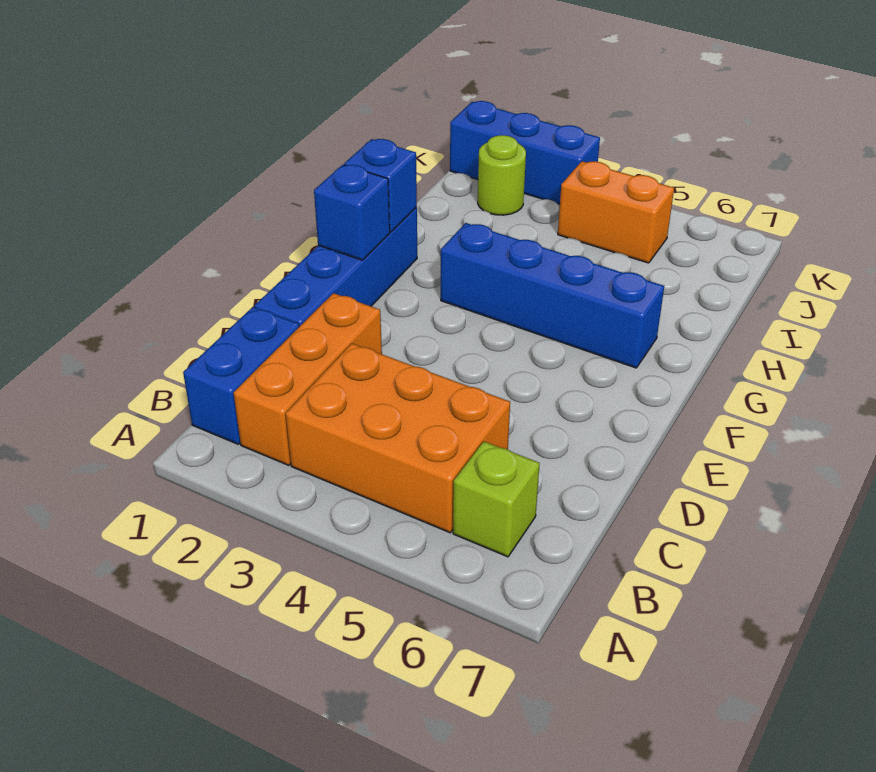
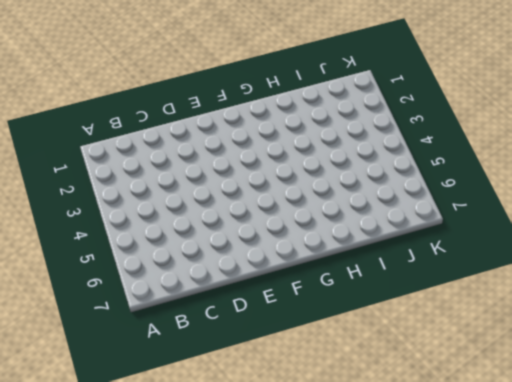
none -> blue brick B1:C1 level 1
none -> orange brick B2:D2 level 1

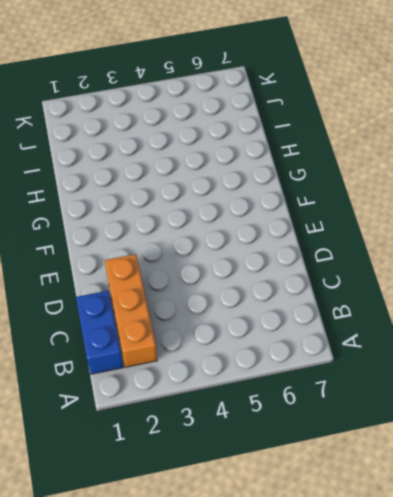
none -> orange brick B3:C5 level 1
none -> lime brick B6 level 1

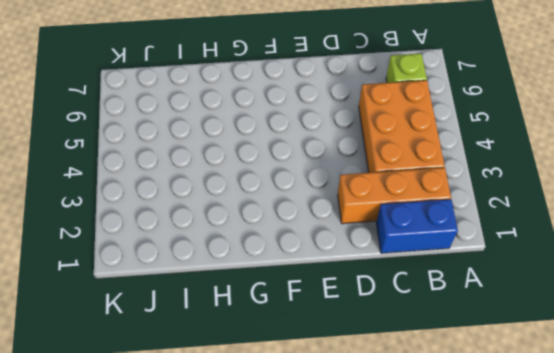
none -> blue brick D1:G1 level 1
none -> blue brick G3:G6 level 1

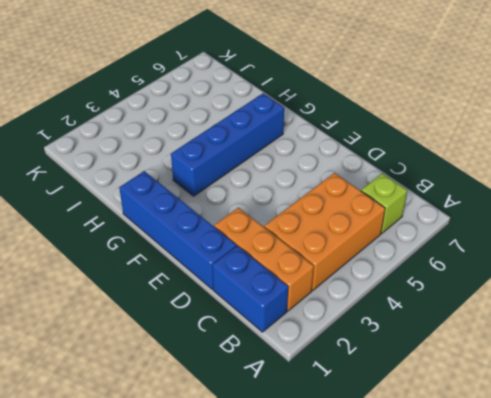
none -> lime round brick J2 level 1
none -> orange brick J4:J5 level 1

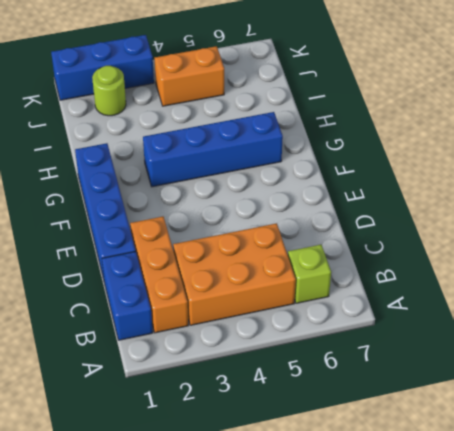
none -> blue brick F1 level 2
none -> blue brick G1 level 2

